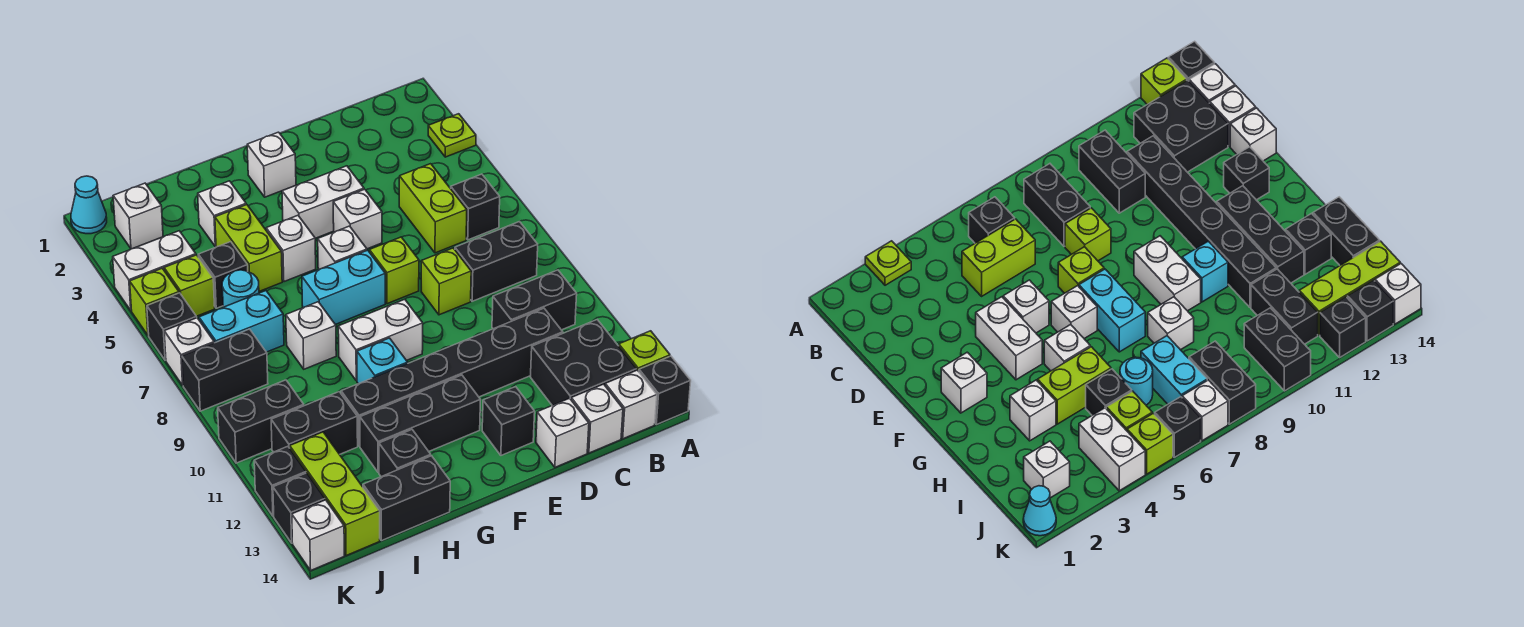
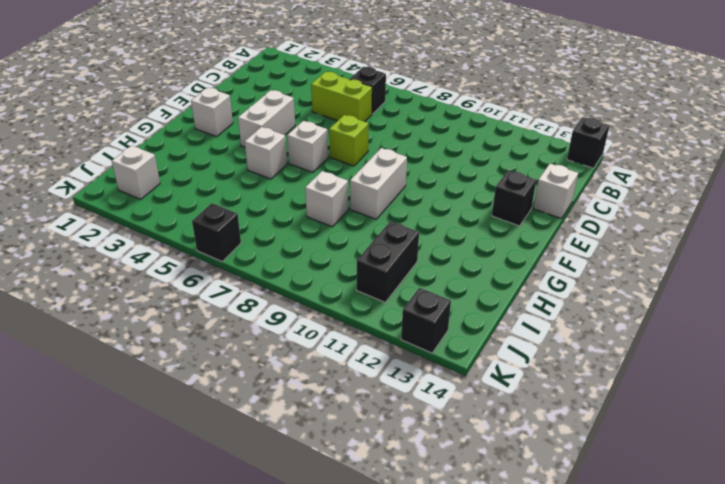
none -> lime plate A3 level 1
none -> lime brick A13 level 1
none -> black brick B8:C8 level 1
none -> black brick B10:C10 level 1

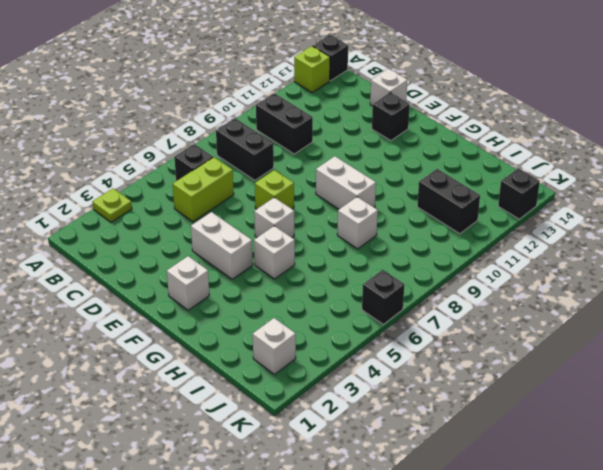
none -> black brick B12:C13 level 1
none -> white brick B14 level 1
none -> black brick C11:H11 level 1
none -> white brick C14 level 1

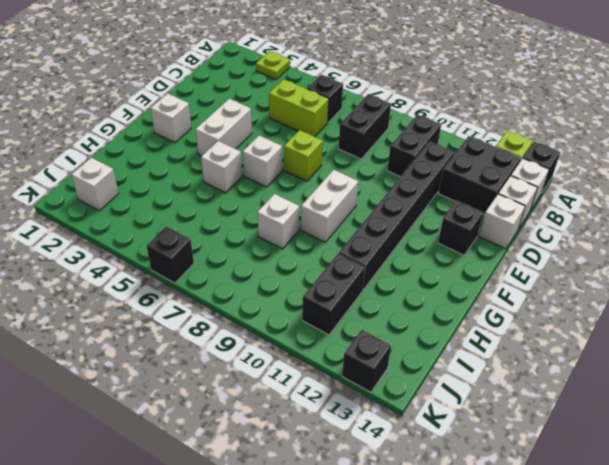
none -> lime brick D8 level 1
none -> white brick E5 level 1
none -> cyan brick F7:G7 level 1
none -> black brick F12:H12 level 1

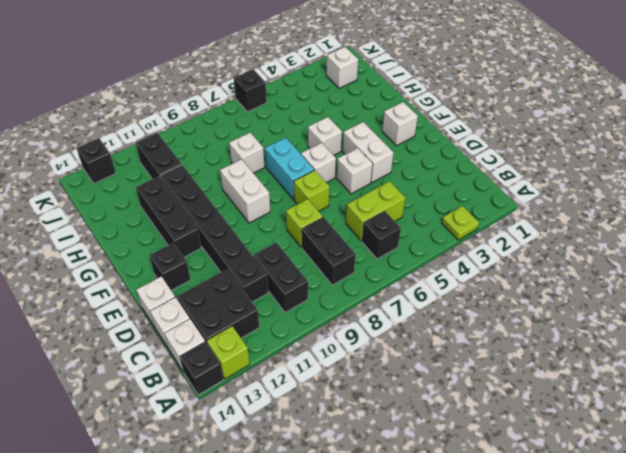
none -> cyan brick G10 level 1
none -> white brick H3 level 1
none -> lime brick H4:H5 level 1
none -> black brick H13 level 1

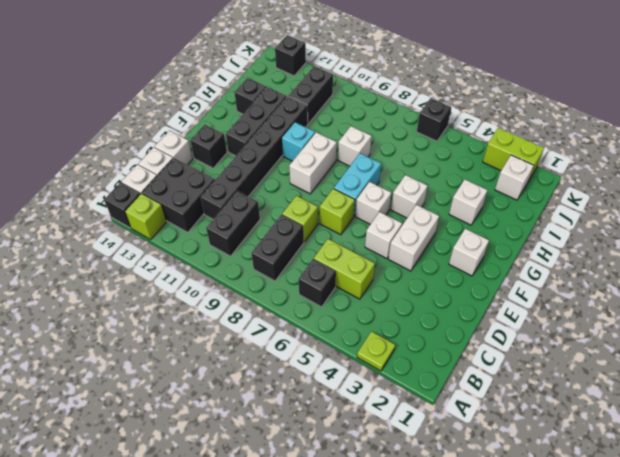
lime brick K2:K3 level 1 -> lime brick H4:H5 level 1
none -> black brick H14:I14 level 1
none -> black brick I5 level 1
none -> cyan round brick I6 level 1
none -> cyan brick I7:J7 level 1

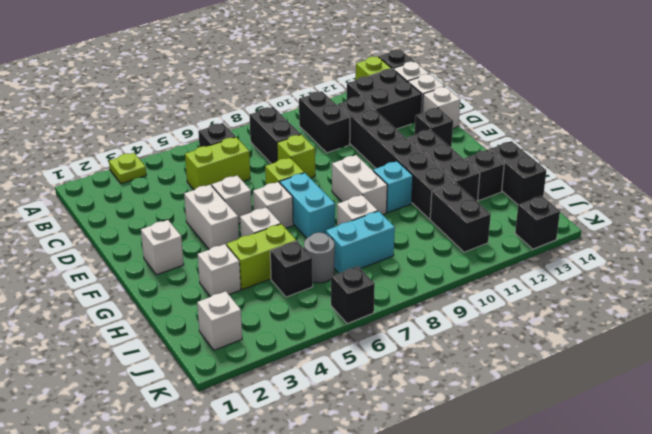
grey round brick I6 level 1 -> cyan round brick I6 level 1
cyan brick I7:I8 level 1 -> cyan brick I7:J7 level 1
none -> white brick J4:K4 level 1
none -> lime brick J5 level 1
none -> black brick J8:K8 level 1
none -> black brick J10:K10 level 1

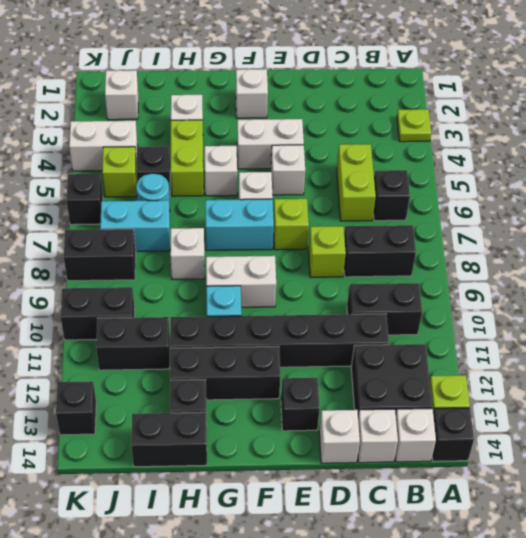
none -> lime brick J12:J14 level 1
none -> cyan cone K1 level 1
none -> lime brick K5 level 1
none -> white brick K7 level 1

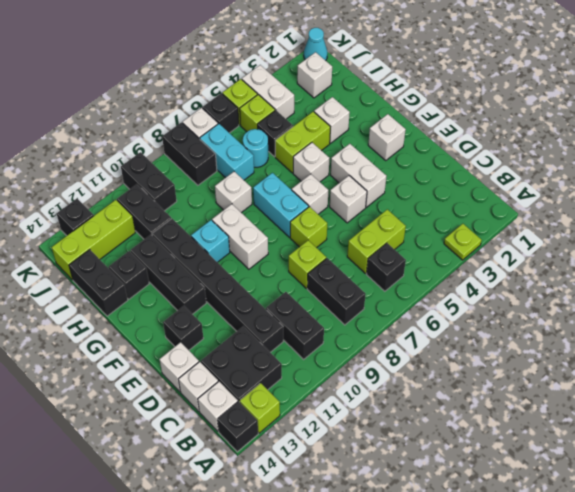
none -> black brick K12 level 1
none -> white brick K14 level 1

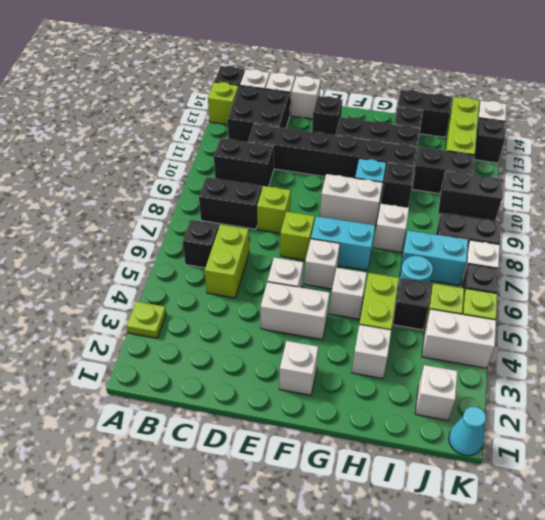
black brick H10 level 1 -> black brick K12 level 1

